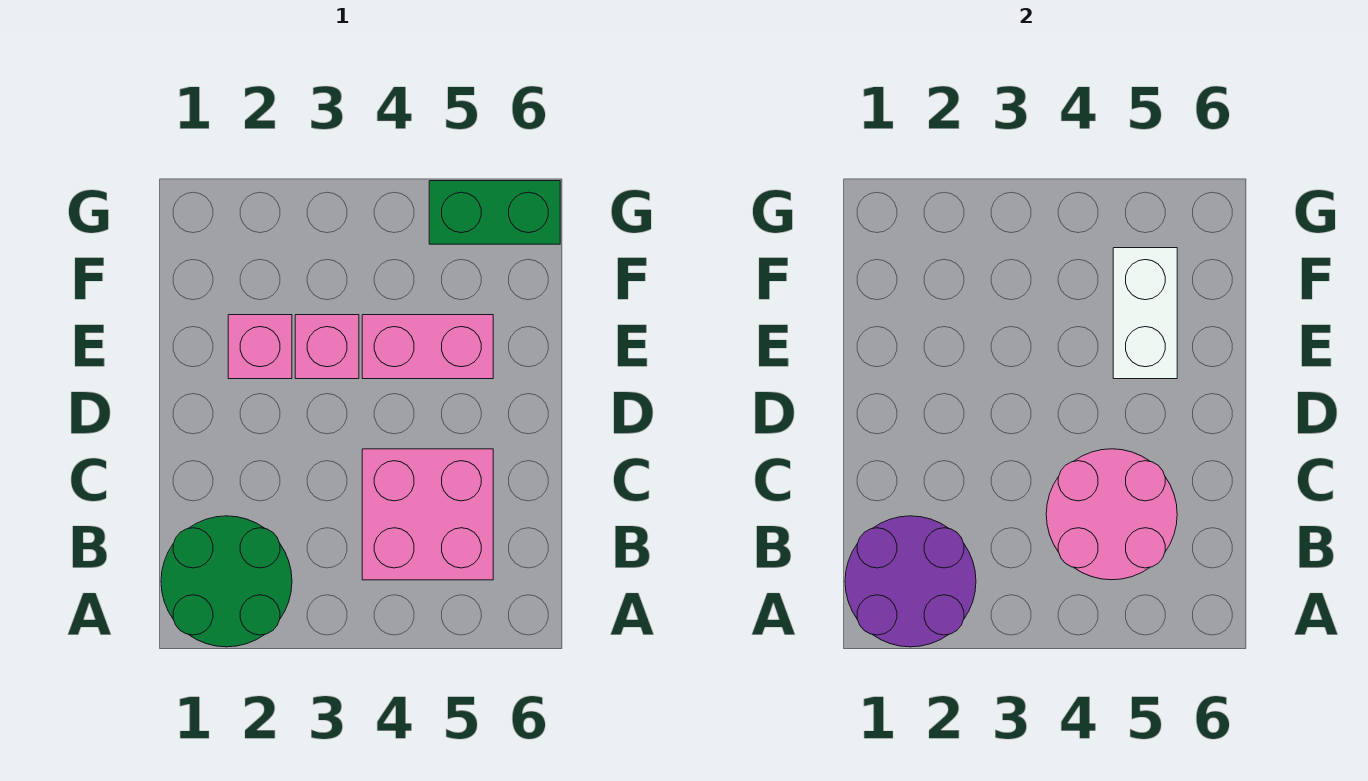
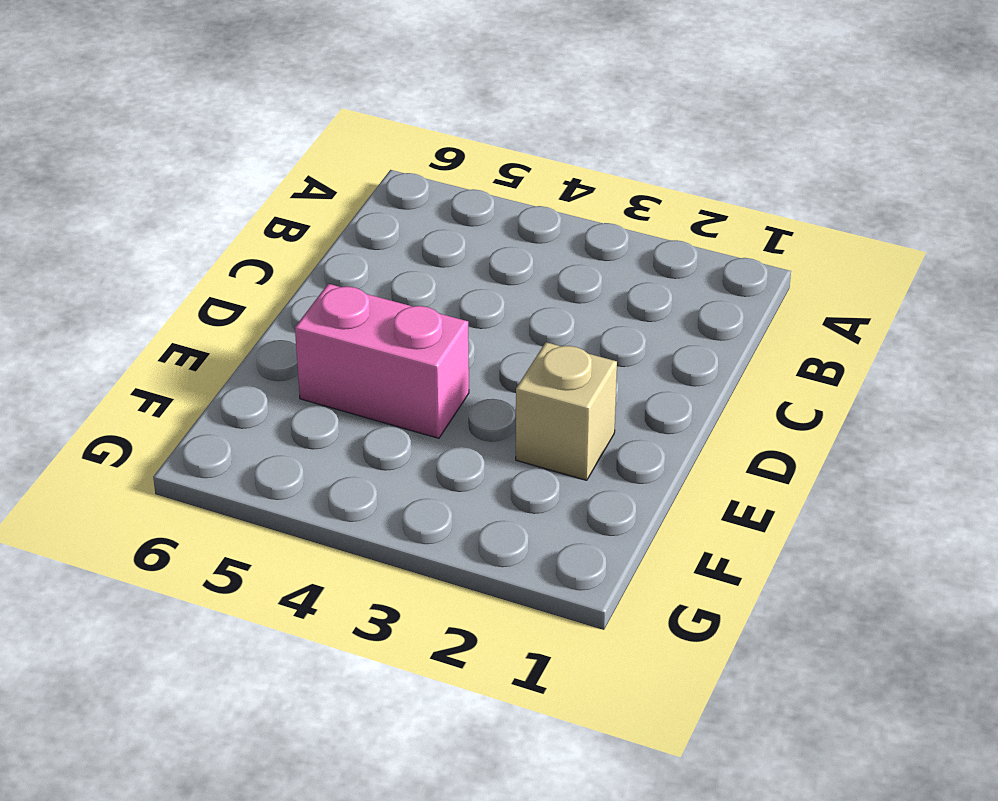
tan brick E2 level 1 -> pink brick E2 level 1
none -> green round brick A1:B2 level 1
none -> pink brick B4:C5 level 1

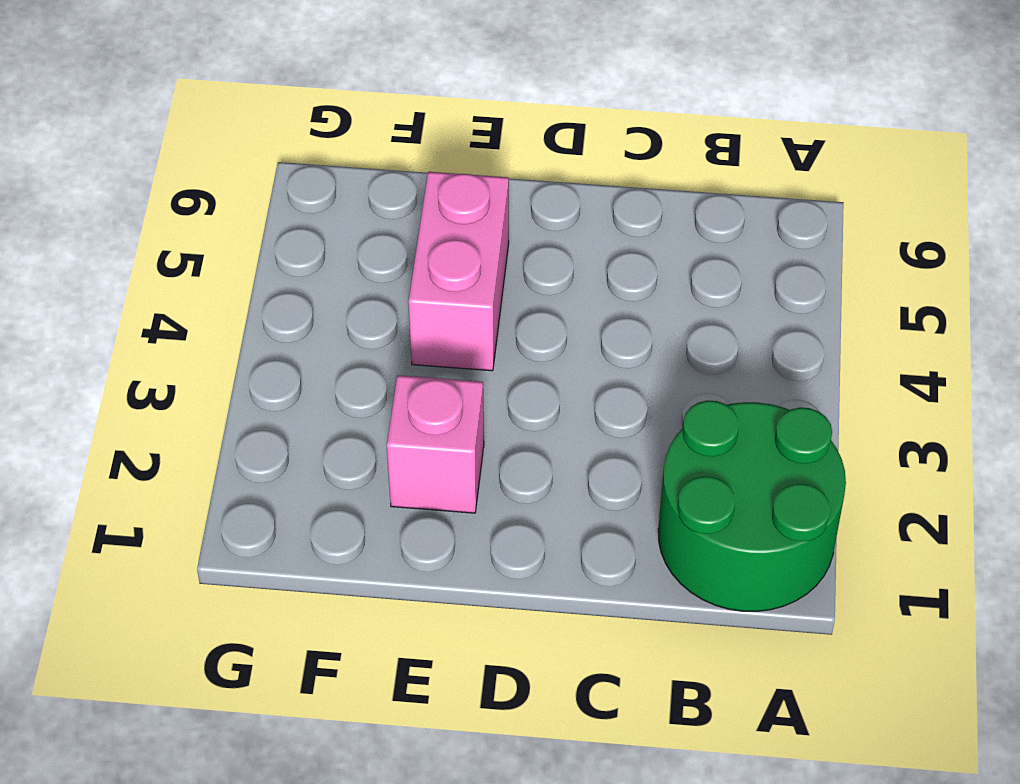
none -> pink brick B4:C5 level 1
none -> pink brick E3 level 1

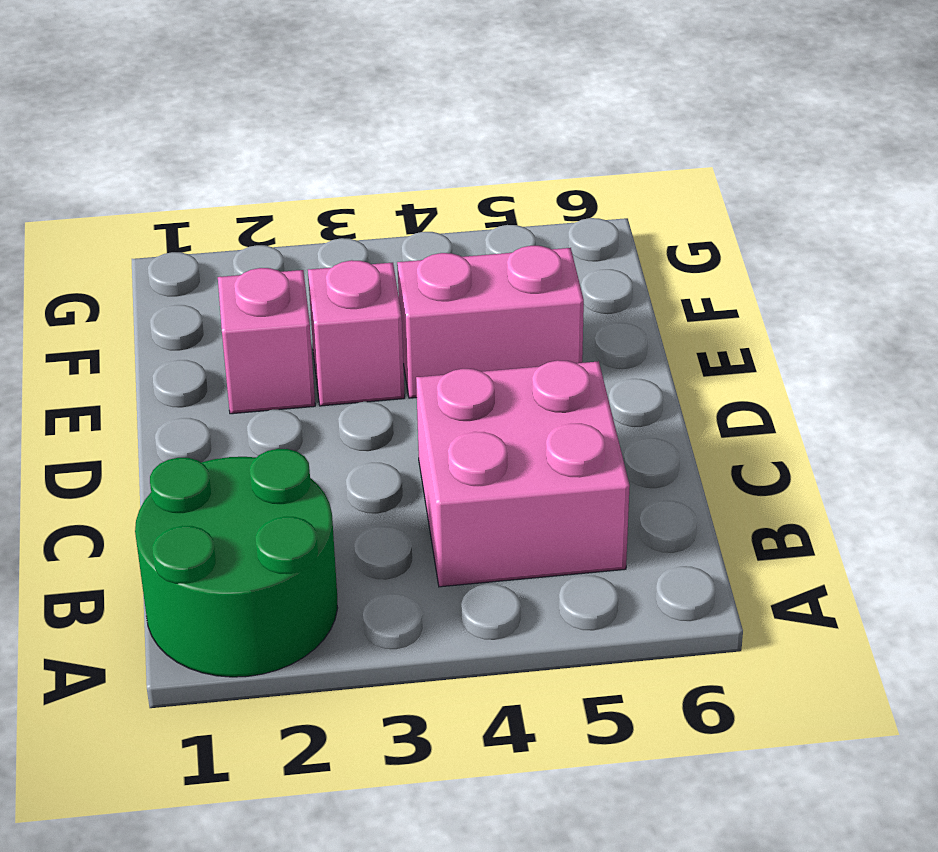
none -> green brick G5:G6 level 1
none -> purple round brick A1:B2 level 2

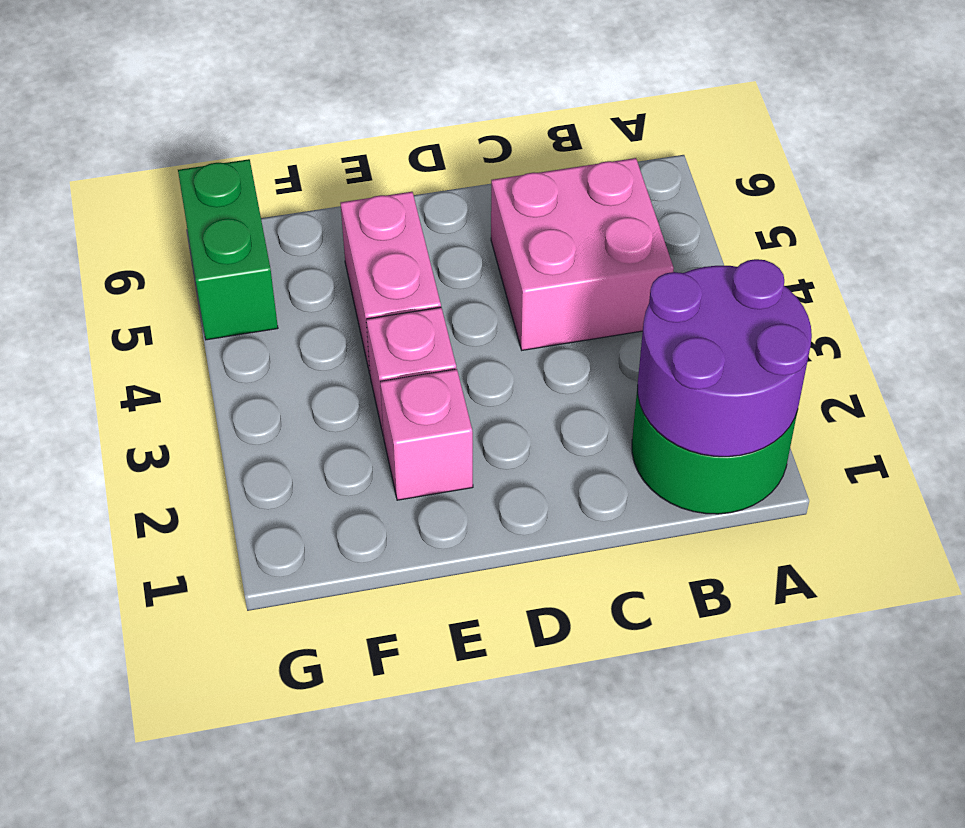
none -> pink round brick B4:C5 level 2
none -> white brick E5:F5 level 2

